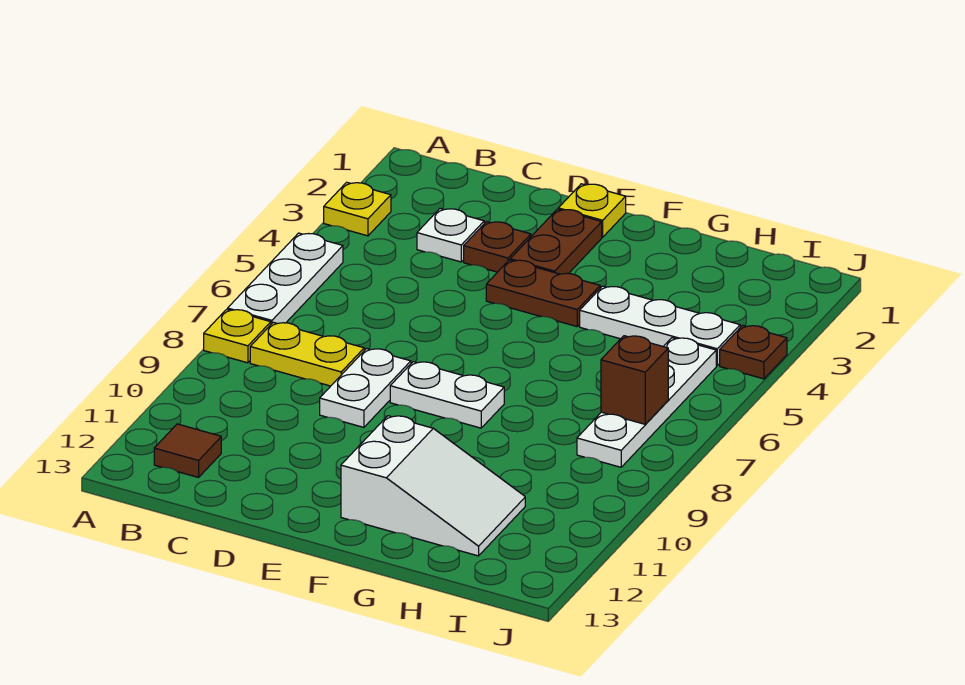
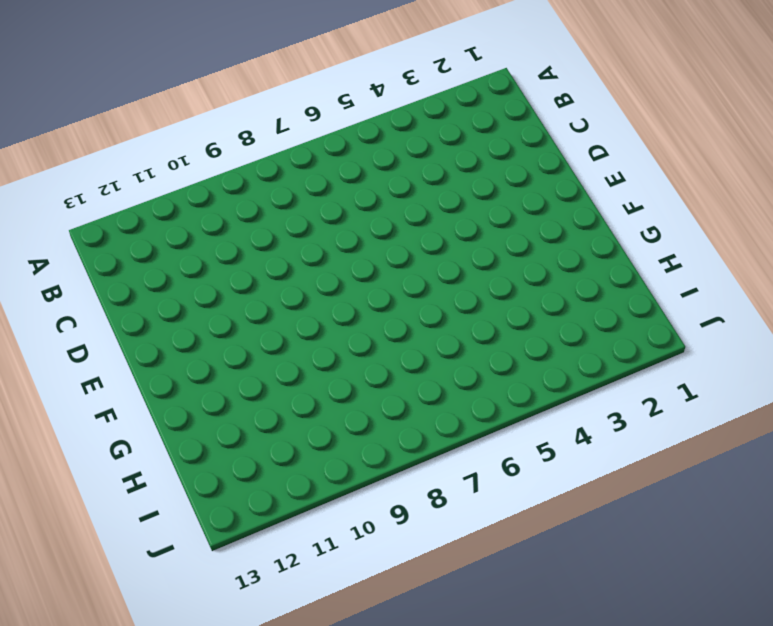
none -> yellow plate A3 level 1
none -> white plate A5:A7 level 1
none -> yellow plate A8 level 1

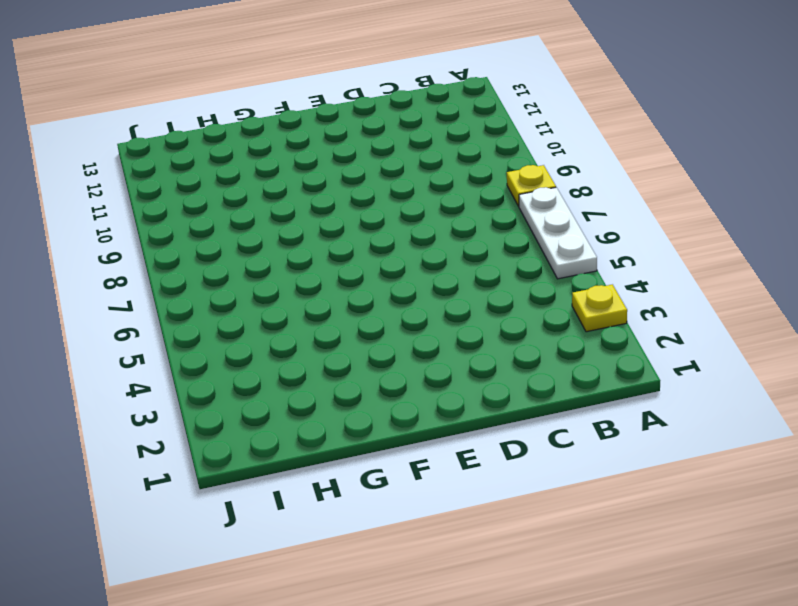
none -> yellow plate B8:C8 level 1
none -> brown tile B12 level 1
none -> white plate C3 level 1

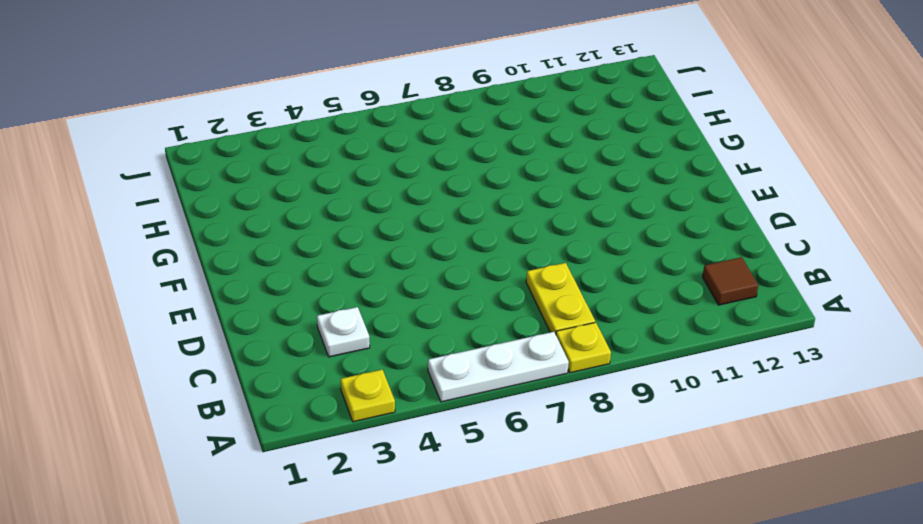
none -> brown plate D3 level 1
none -> white plate D8:D9 level 1
none -> yellow plate E1 level 1

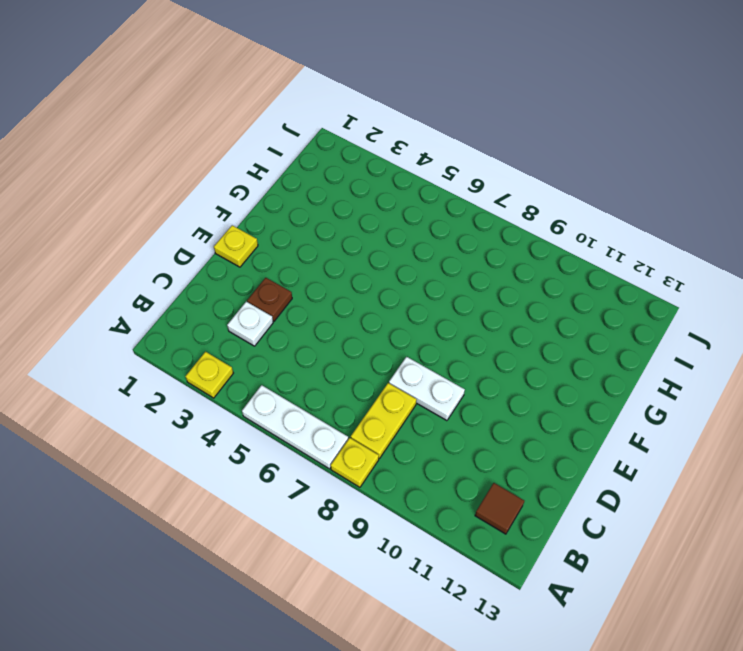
none -> brown plate E2:E3 level 1
none -> brown plate E4:F4 level 1
none -> white plate E8:F8 level 1

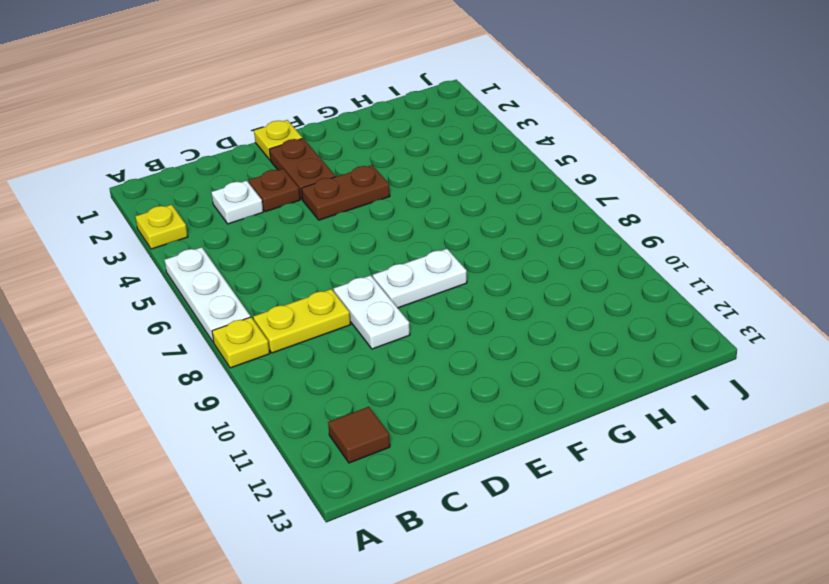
none -> white slope F11:H12 level 1 top F
none -> white plate G4:I4 level 1
none -> white plate I5:I8 level 1

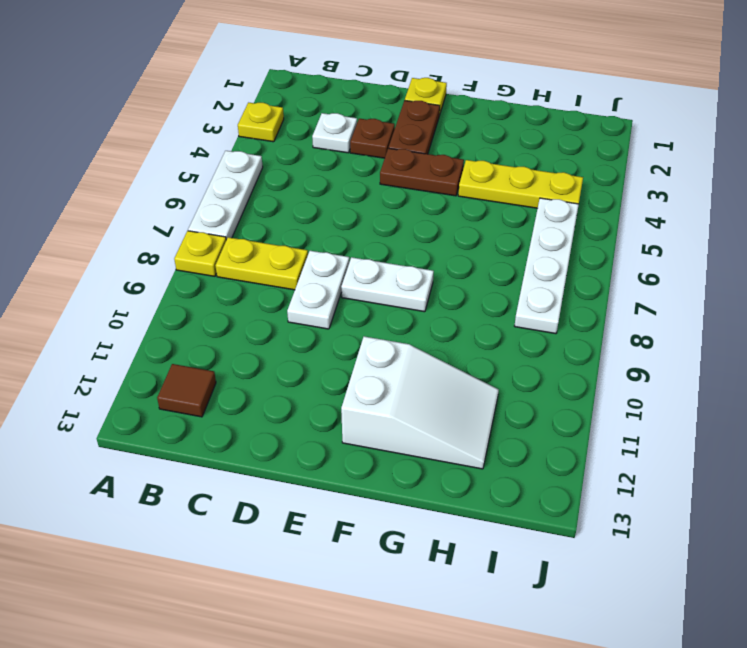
yellow plate G4:I4 level 1 -> white plate G4:I4 level 1
none -> brown plate J4 level 1
none -> brown brick I7 level 2

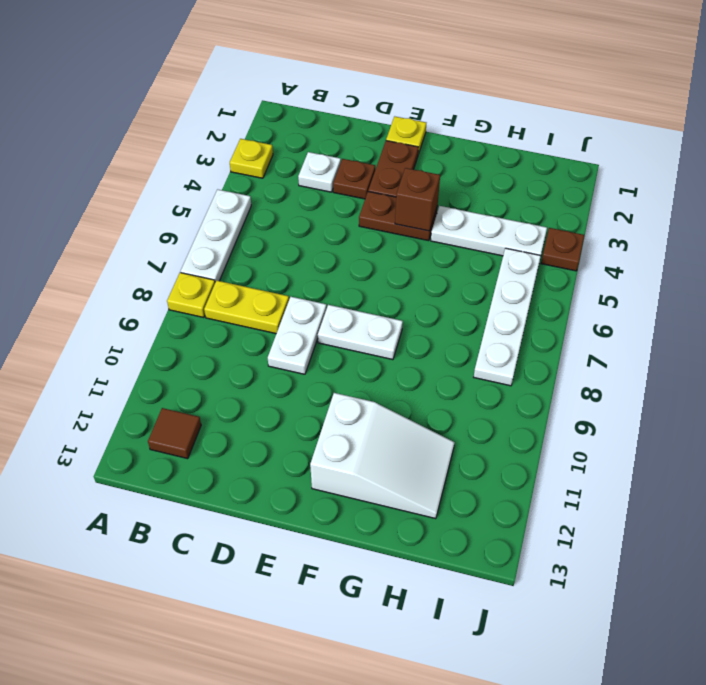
brown brick F4 level 2 -> brown brick I7 level 2

